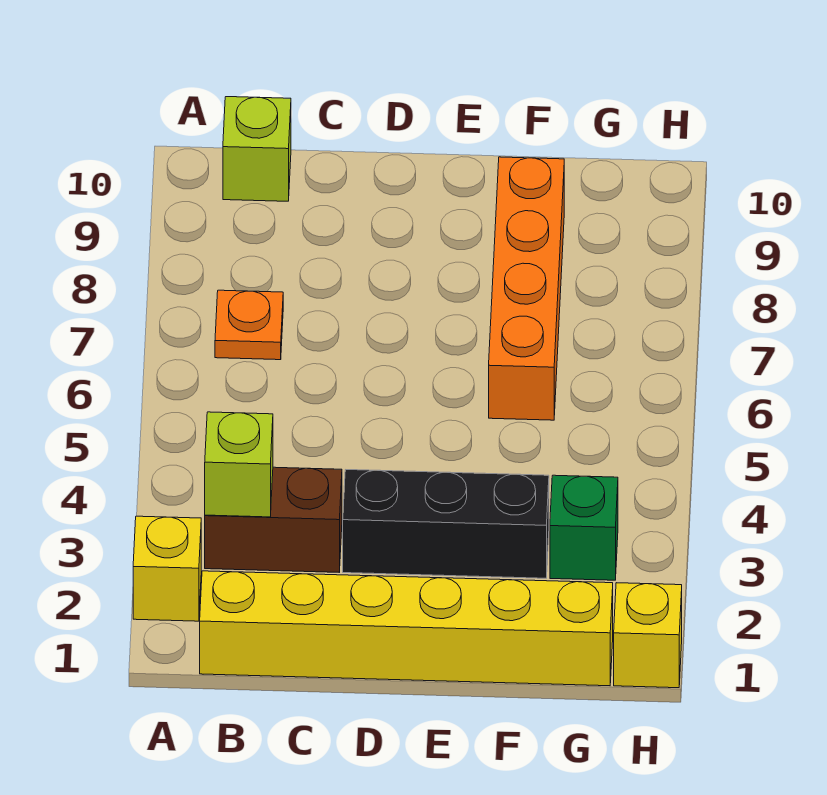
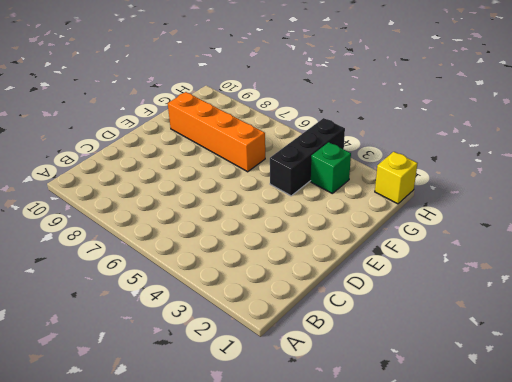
black brick F4:H4 level 1 -> black brick D3:F3 level 1
none -> yellow brick A2 level 1
none -> yellow brick B1:G1 level 1

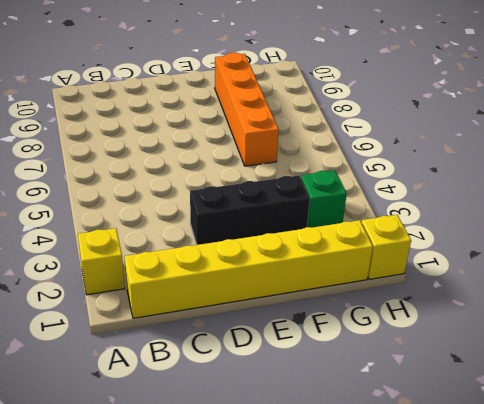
none -> brown brick B3:C3 level 1
none -> orange plate B7 level 1

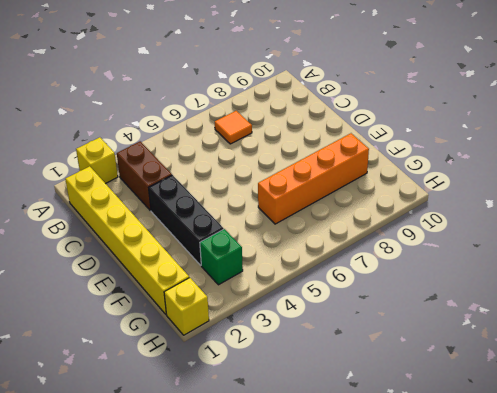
orange tile B7 level 1 -> orange plate B7 level 1
none -> lime brick B10 level 1
none -> lime brick B3 level 2

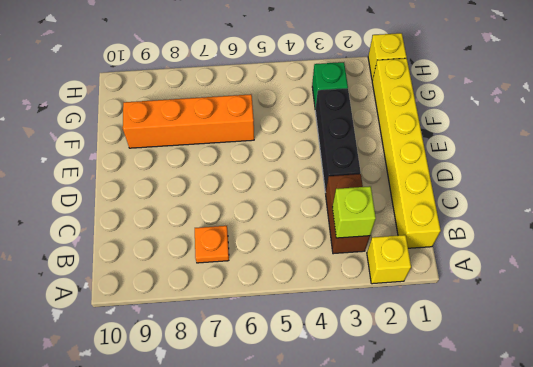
none -> lime brick B10 level 1

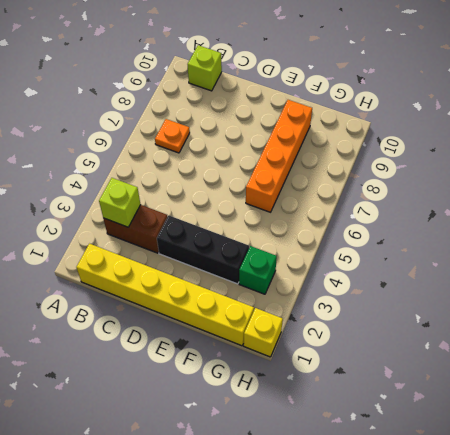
none -> yellow brick A2 level 1

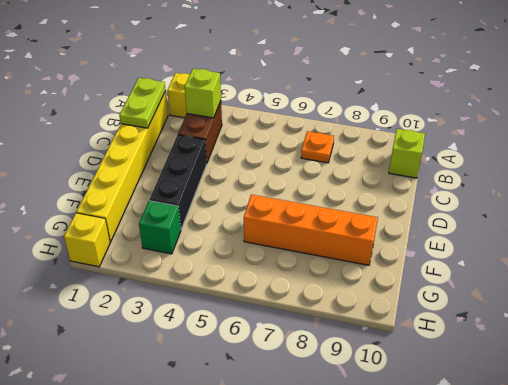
lime plate B1:C1 level 2 -> none

